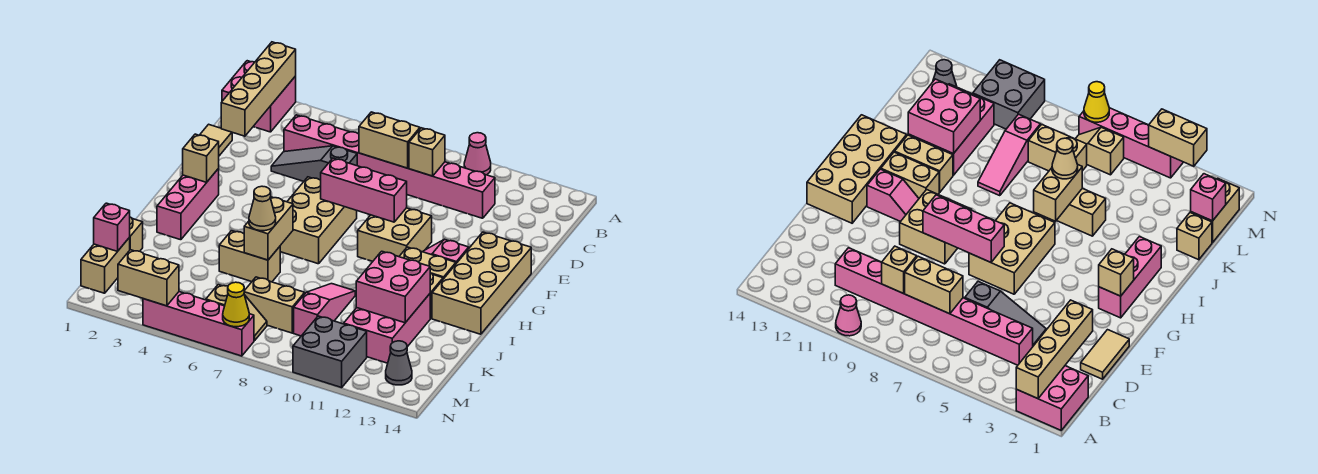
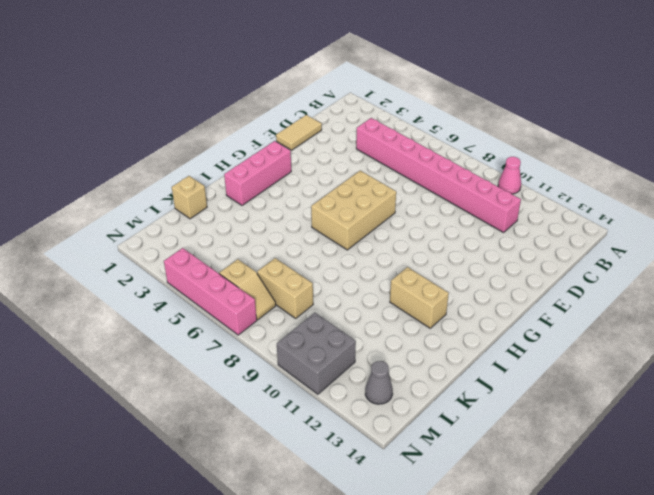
none -> pink brick A1:B2 level 1
none -> grey slope D4:D6 level 1 top 6
none -> tan brick F9:G10 level 1
none -> tan brick F13:I14 level 1

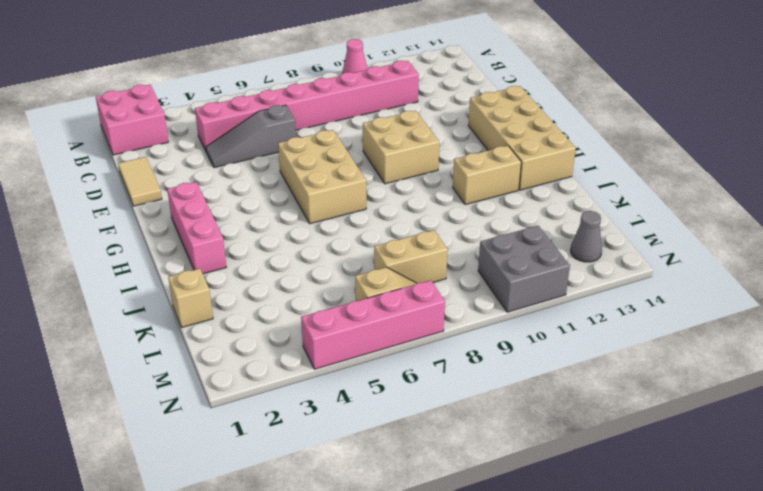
none -> pink slope G11:G12 level 1 top 12
none -> tan brick H11:H12 level 1
none -> tan brick J5:J6 level 1
none -> pink slope J9:L9 level 1 top L

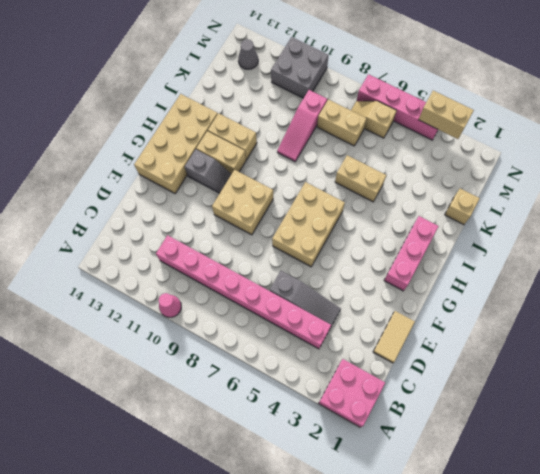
grey slope G11:G12 level 1 top 12 -> pink slope G11:G12 level 1 top 12
none -> pink brick J11:L12 level 1
none -> tan brick L1:M1 level 1
none -> tan brick A2:D2 level 2
none -> tan brick C7:C8 level 2

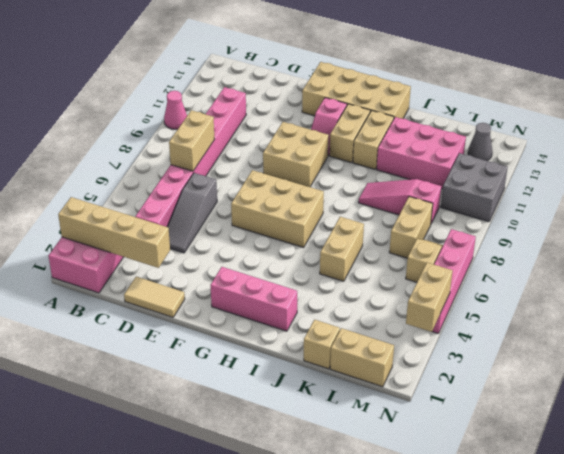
none -> tan brick C9 level 2
none -> pink brick F7:F9 level 2
none -> tan brick G2 level 2
none -> tan brick I6:J6 level 2

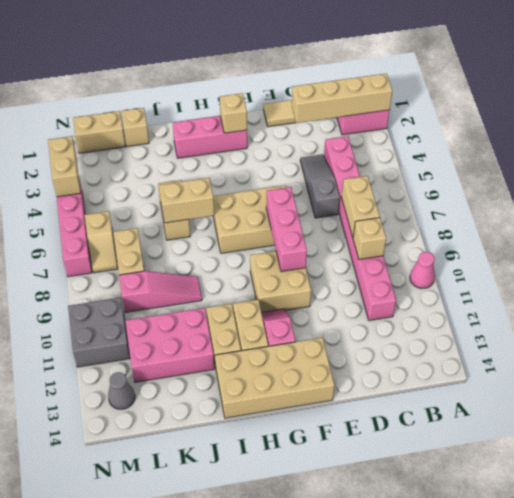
none -> pink brick J11:K12 level 2
none -> pink brick L1 level 2
none -> yellow cone N7 level 2
none -> tan cone J6 level 3

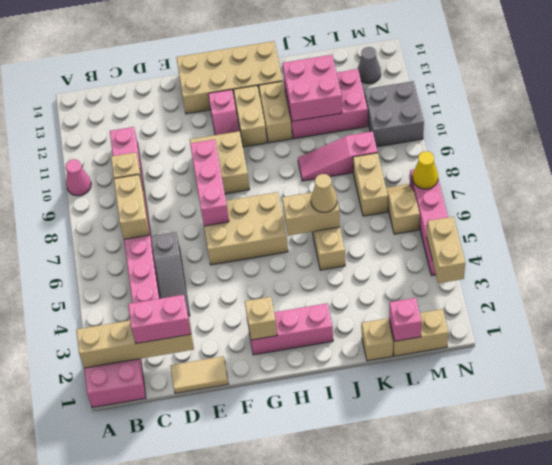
pink brick C2:D2 level 3 -> none

